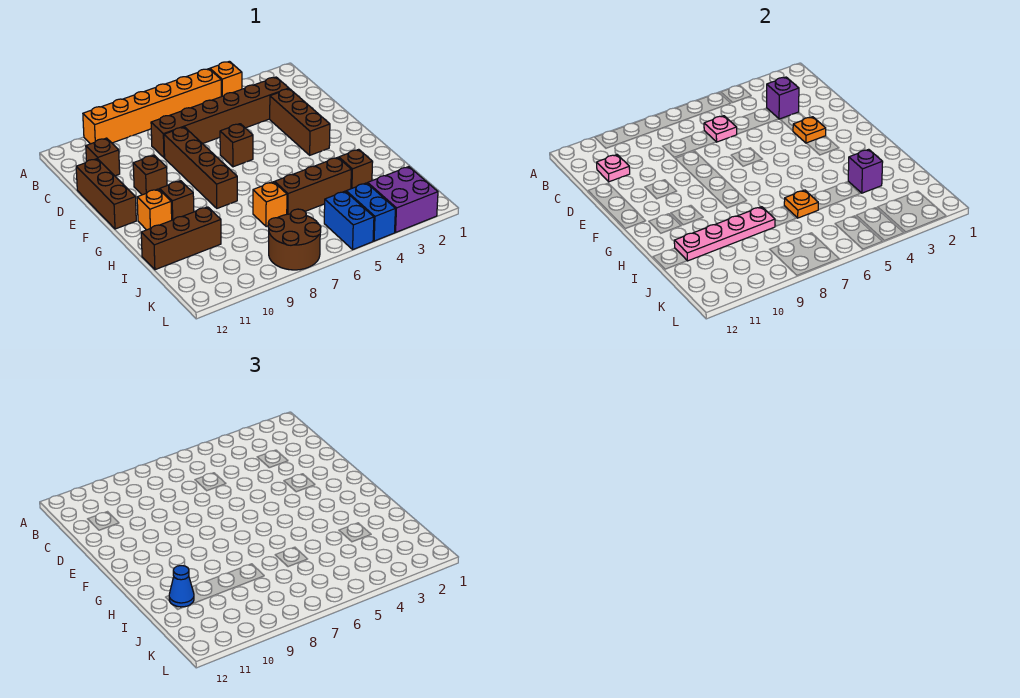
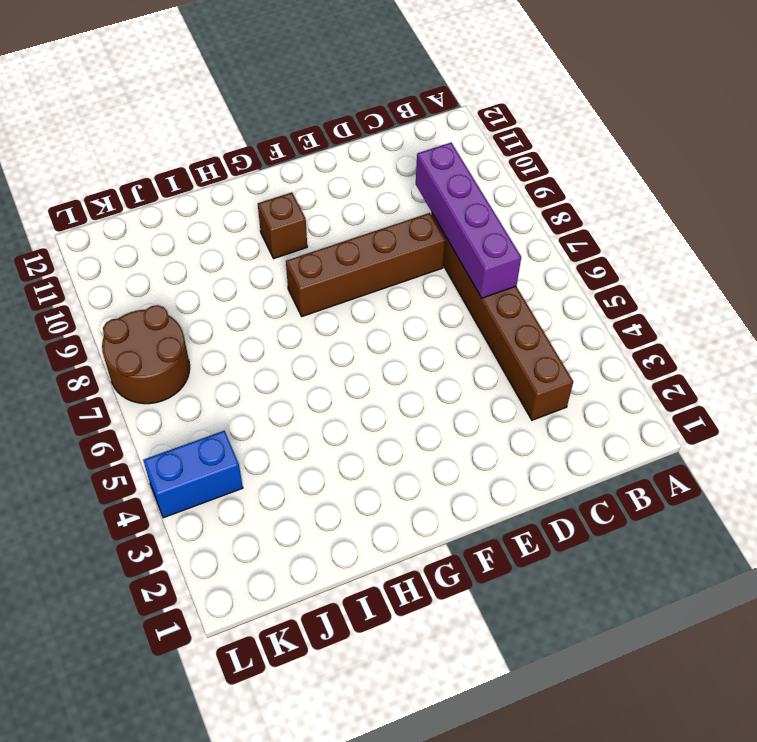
purple brick C6:C9 level 2 -> pink plate C6 level 2
none -> orange brick A4 level 1
none -> orange brick A5:A10 level 1
none -> brown brick C11 level 1

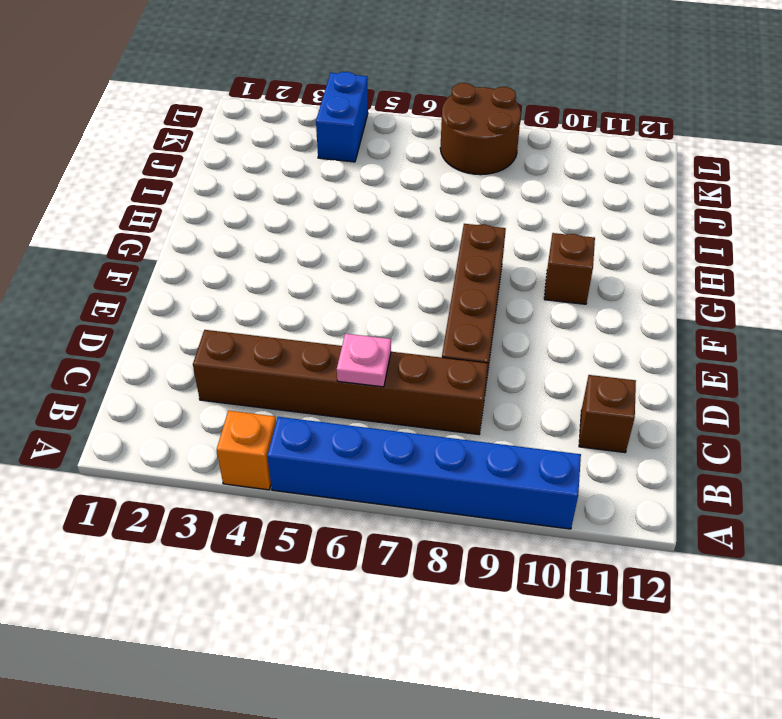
blue brick A5:A10 level 1 -> orange brick A5:A10 level 1
none -> brown brick D3:F3 level 1
none -> brown brick D12:F12 level 1
none -> brown brick E6 level 1

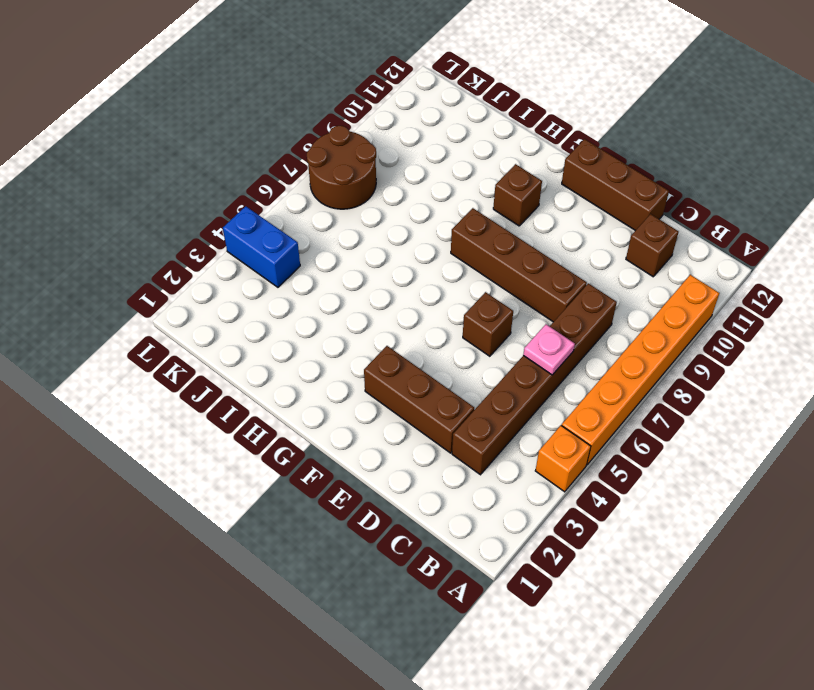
none -> brown brick E10 level 1
none -> orange brick G11 level 1
none -> brown brick I3 level 1

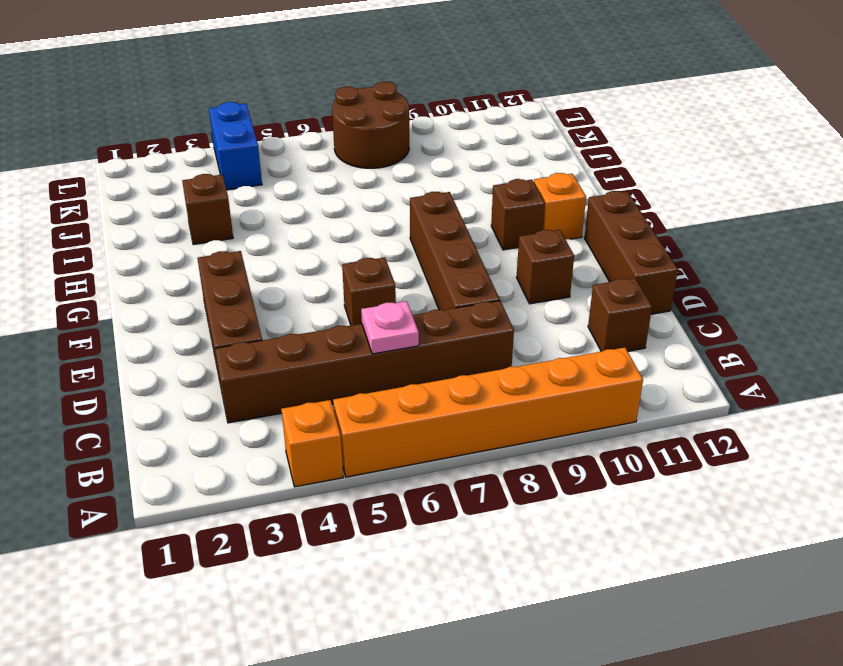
none -> brown brick I4:I6 level 1
none -> orange brick I7 level 1
none -> brown brick I10:I12 level 1

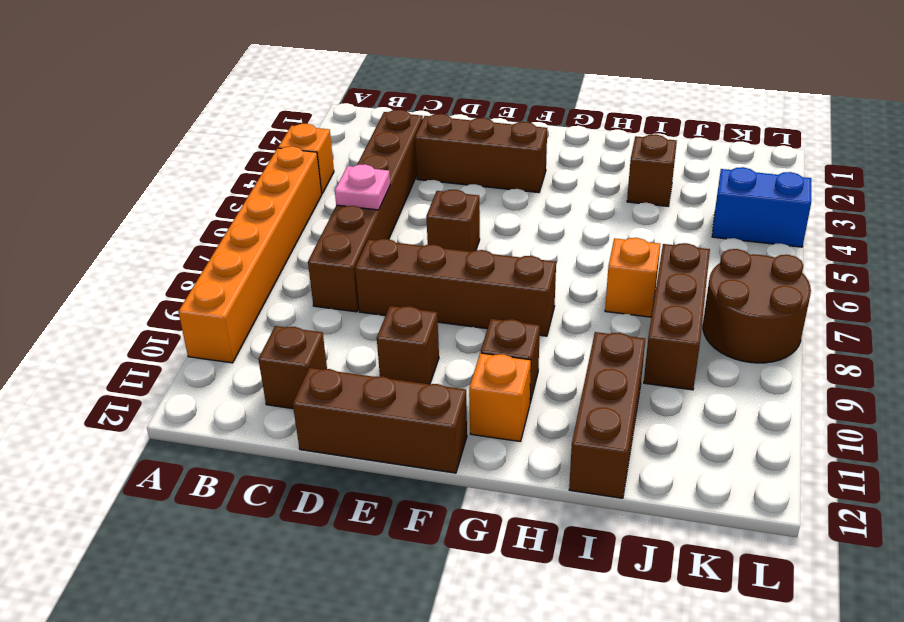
brown brick J7:J9 level 1 -> brown brick I4:I6 level 1
none -> purple brick K2:L3 level 1
none -> blue brick K5:L5 level 1
none -> purple brick C3 level 2

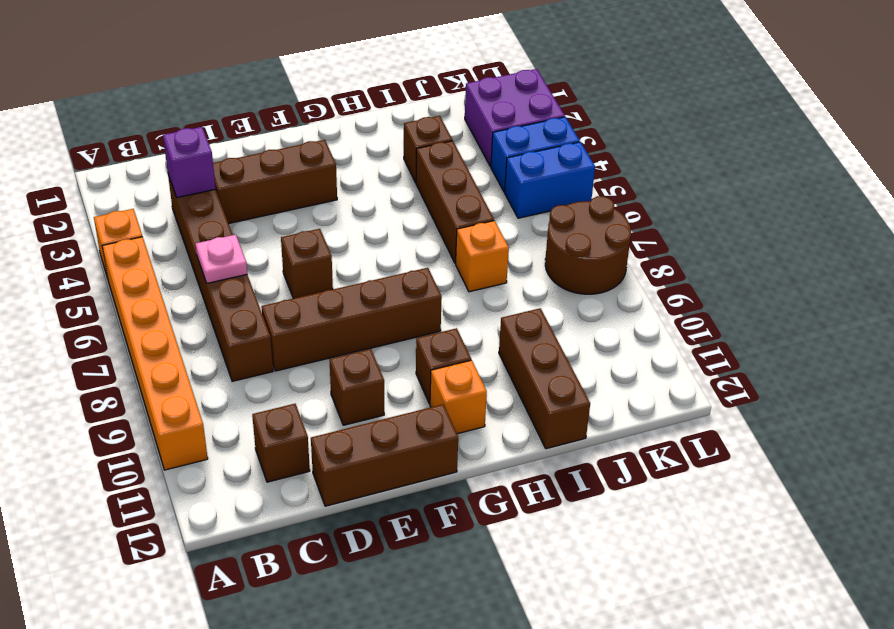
none -> pink plate C11 level 2
none -> orange plate E3 level 2
none -> purple brick I3 level 2

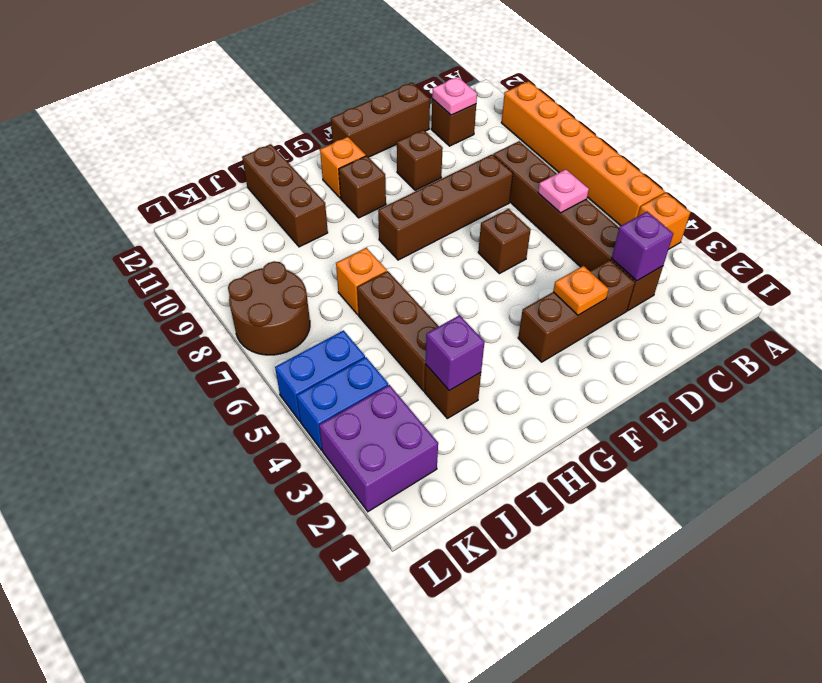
none -> orange plate I6 level 2
none -> pink plate I8:I11 level 2
none -> blue cone I11 level 3

